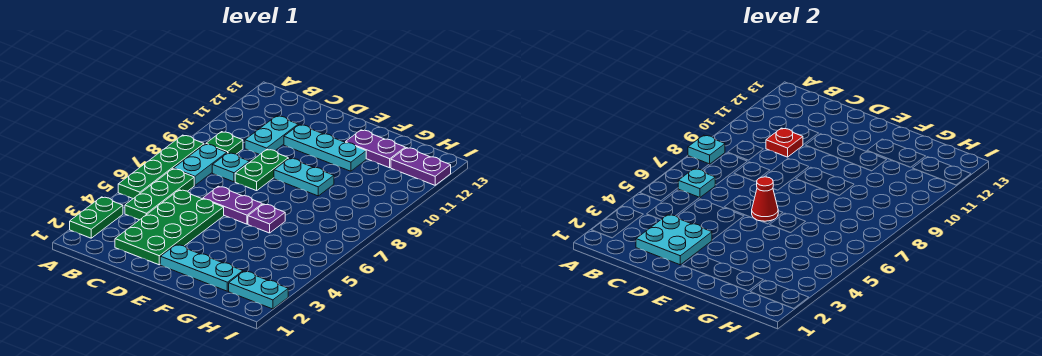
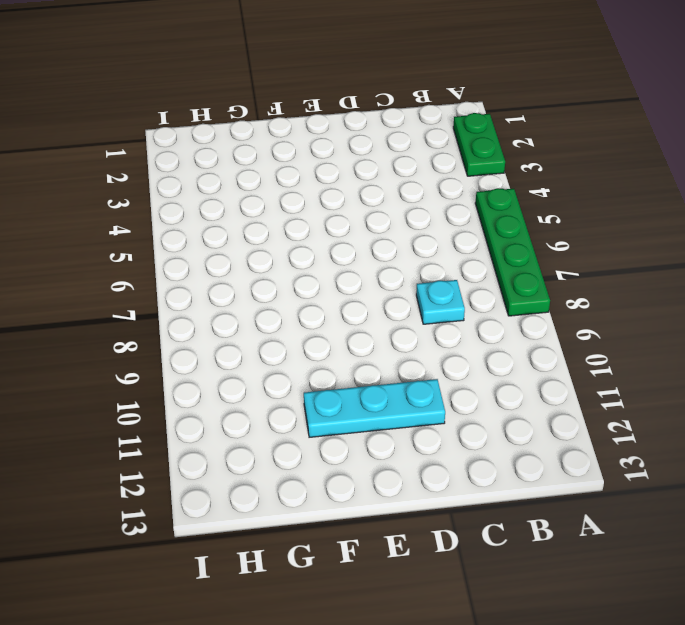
none -> green plate B4:B6 level 1
none -> cyan plate B7:B8 level 1
none -> green plate B9 level 1

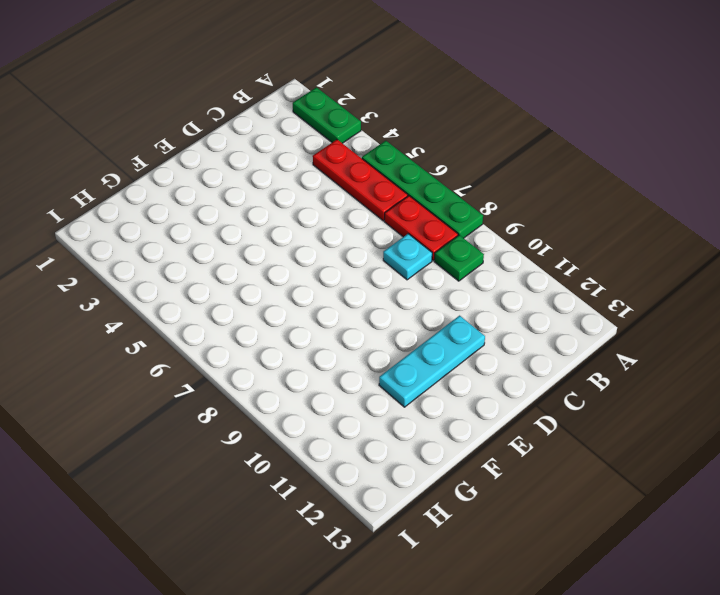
red plate B4:B6 level 1 -> green plate B4:B6 level 1
red plate B7:B8 level 1 -> cyan plate B7:B8 level 1
none -> green plate C2:D5 level 1
none -> cyan plate C10:C11 level 1
none -> purple plate D6:E6 level 1

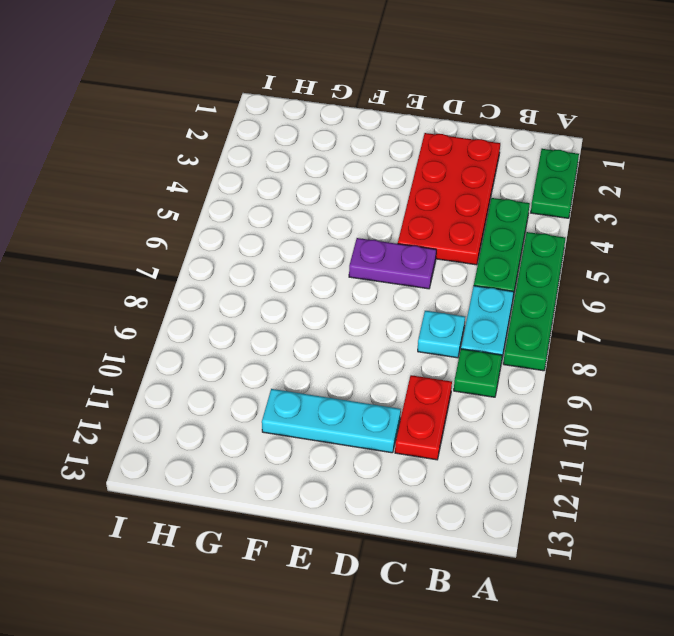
red plate C2:D5 level 1 -> green plate C2:D5 level 1
red plate C10:C11 level 1 -> cyan plate C10:C11 level 1
none -> green plate D8:D9 level 1
none -> cyan plate E2:G2 level 1
none -> cyan plate E9:F9 level 1

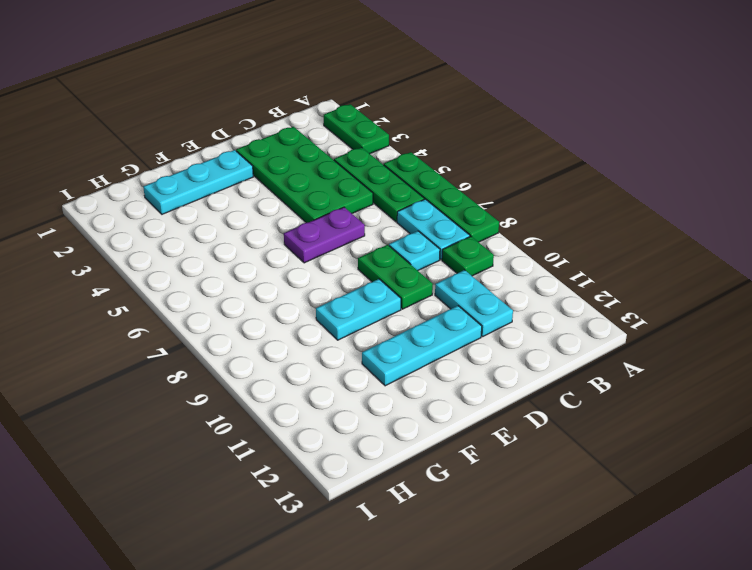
none -> purple plate F6 level 1
none -> purple plate F12:G12 level 1
none -> cyan plate H2:I2 level 1

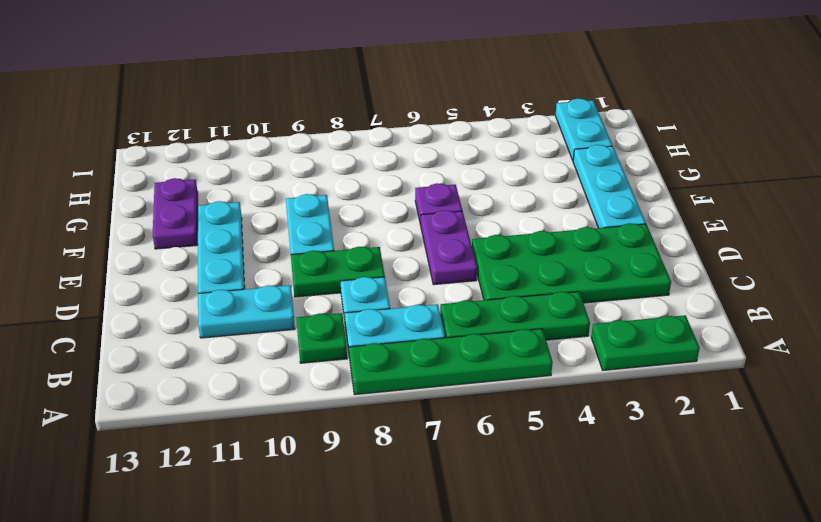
none -> purple plate H12:I12 level 1
none -> cyan plate A8 level 2
none -> cyan plate B6 level 2

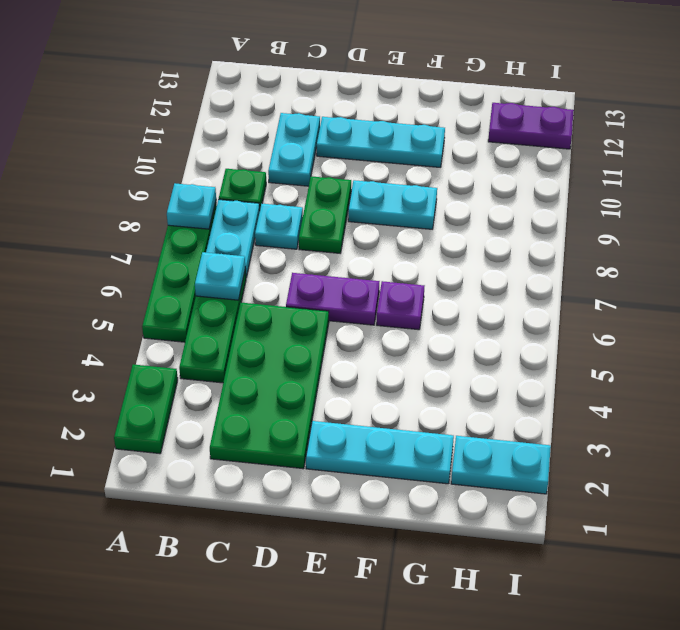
none -> purple plate F12:G12 level 1
none -> cyan plate C2:D3 level 2
none -> red plate C10 level 2

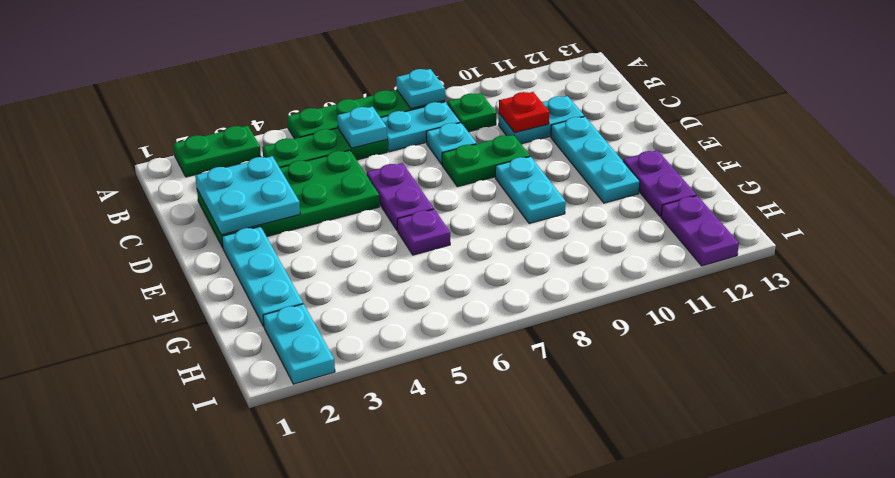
none -> red cone E6 level 2

